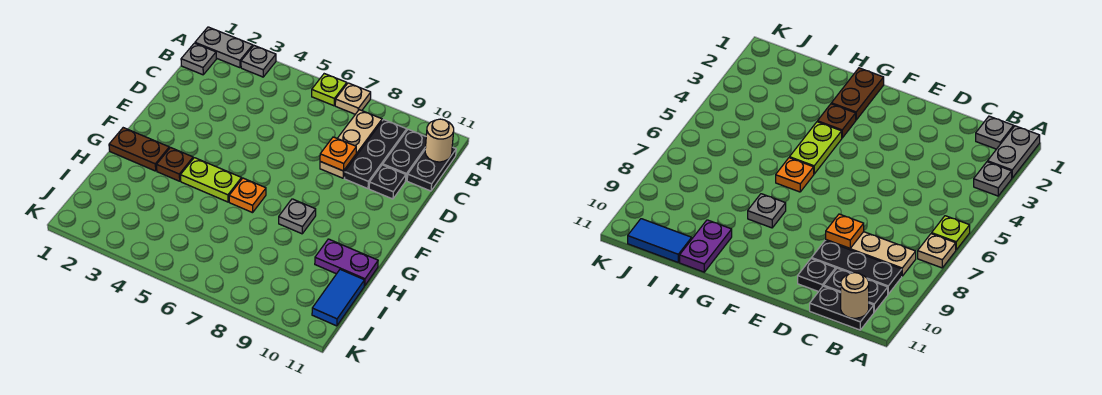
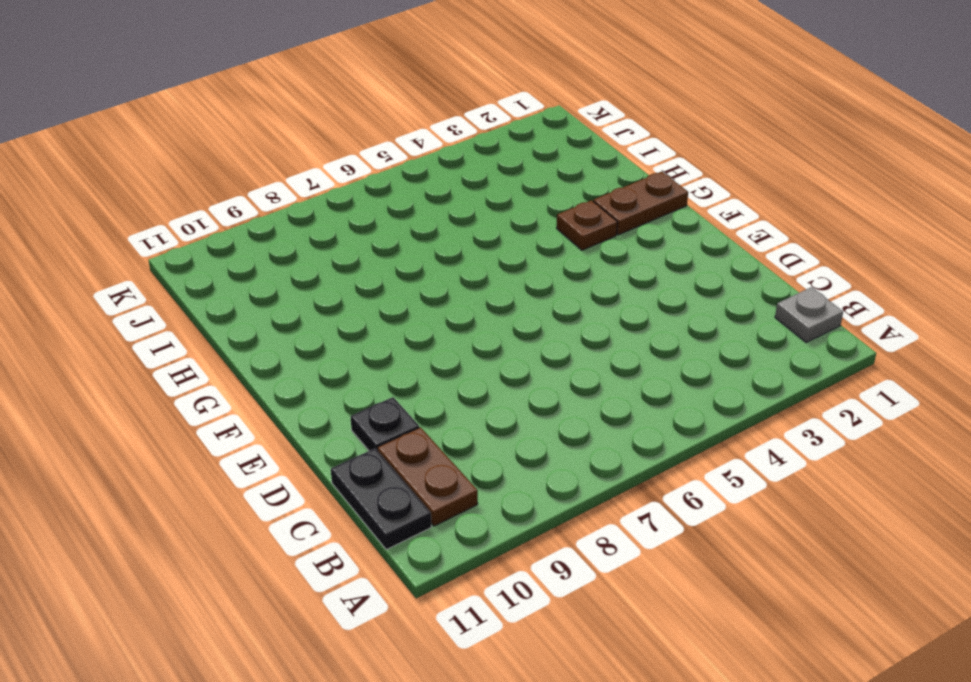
brown plate B10:C10 level 1 -> black plate B10:C10 level 1
none -> grey plate A1:A2 level 1
none -> grey plate A3 level 1
none -> lime plate A6 level 1

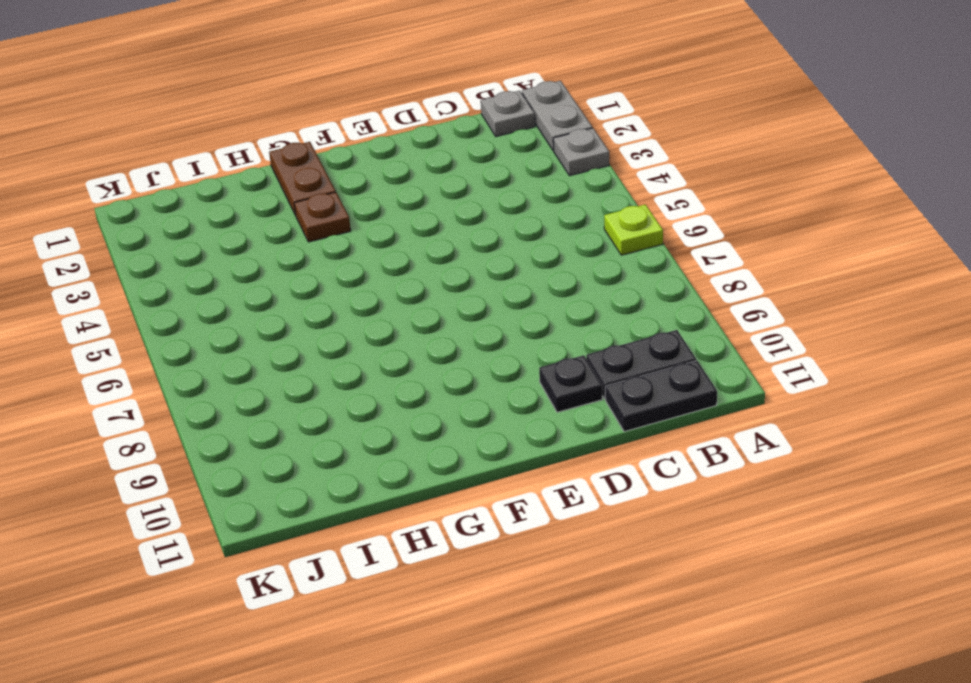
none -> tan plate A7 level 1
none -> tan plate B8:D8 level 1
none -> black plate B9:D9 level 1

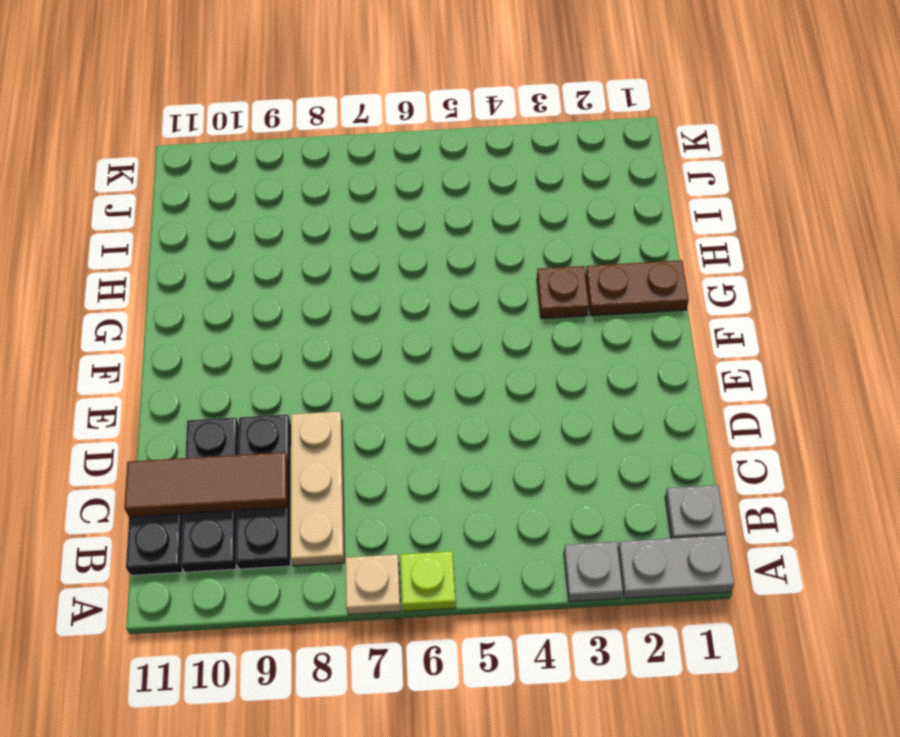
brown tile C9:C11 level 2 -> none
none -> lime plate G4:G5 level 1
none -> orange plate G6 level 1
none -> grey plate G8 level 1

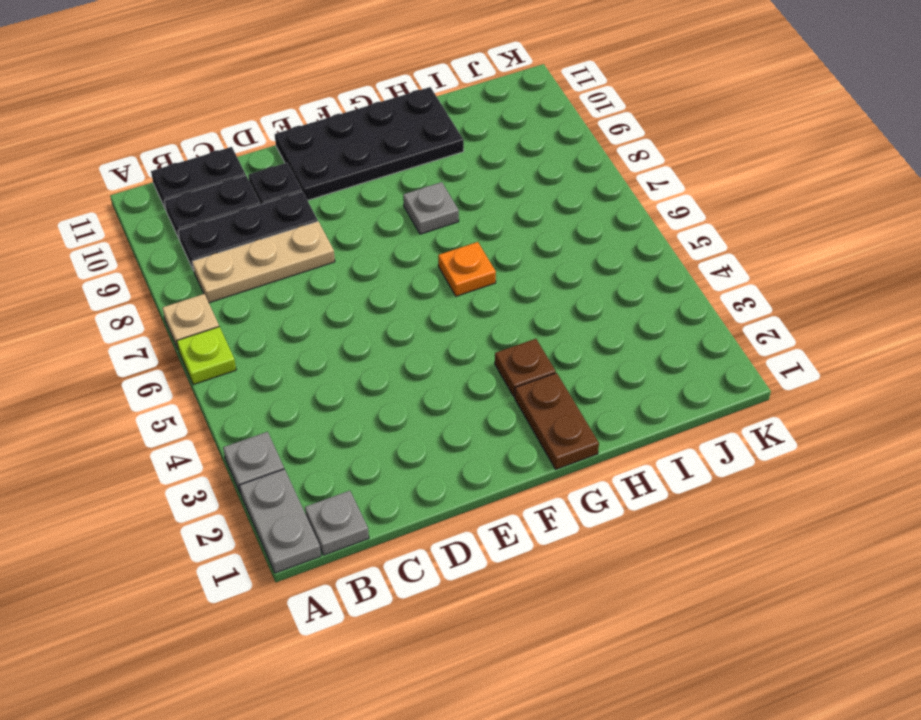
black plate E10:H11 level 1 -> purple plate H10:H11 level 1
none -> lime plate G4:G5 level 1
none -> blue tile I11:J11 level 1
none -> tan round brick B11 level 2

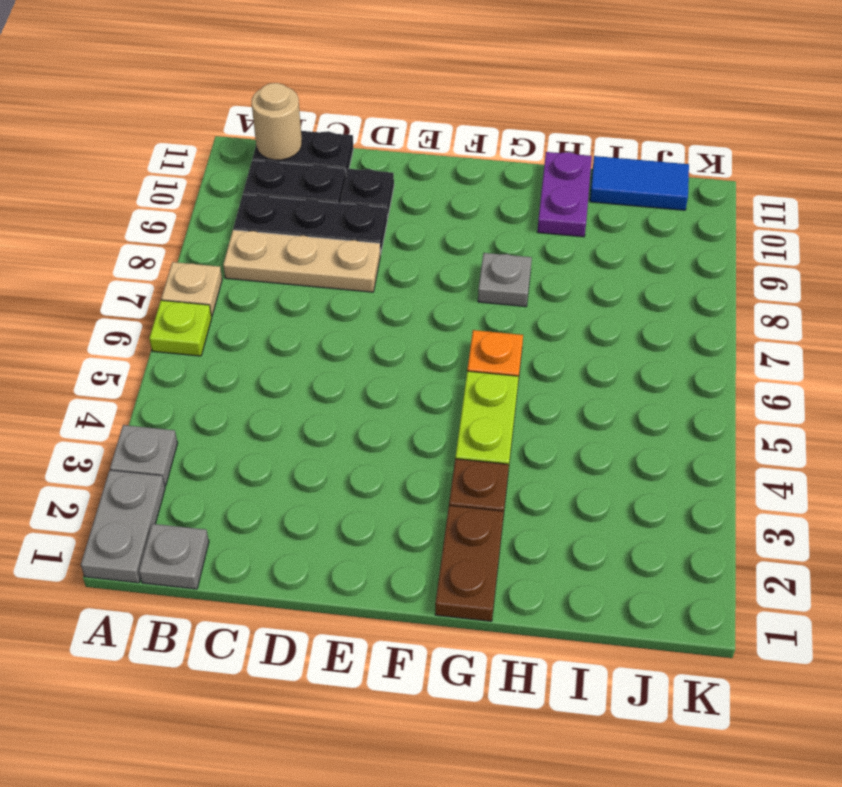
none -> orange plate D8 level 2

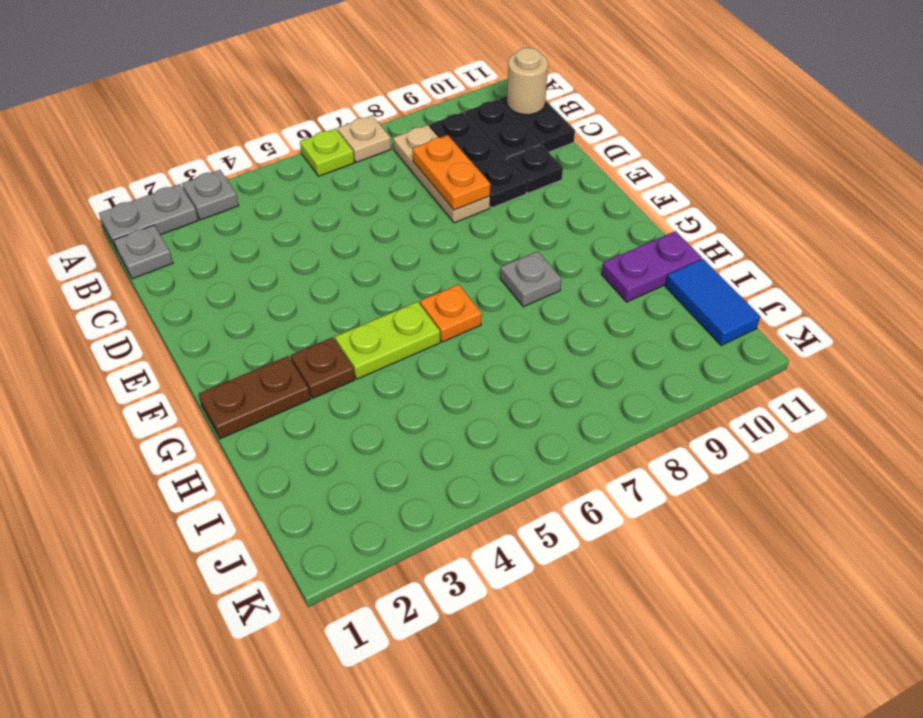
orange plate C8:D8 level 2 -> orange plate D8 level 2

